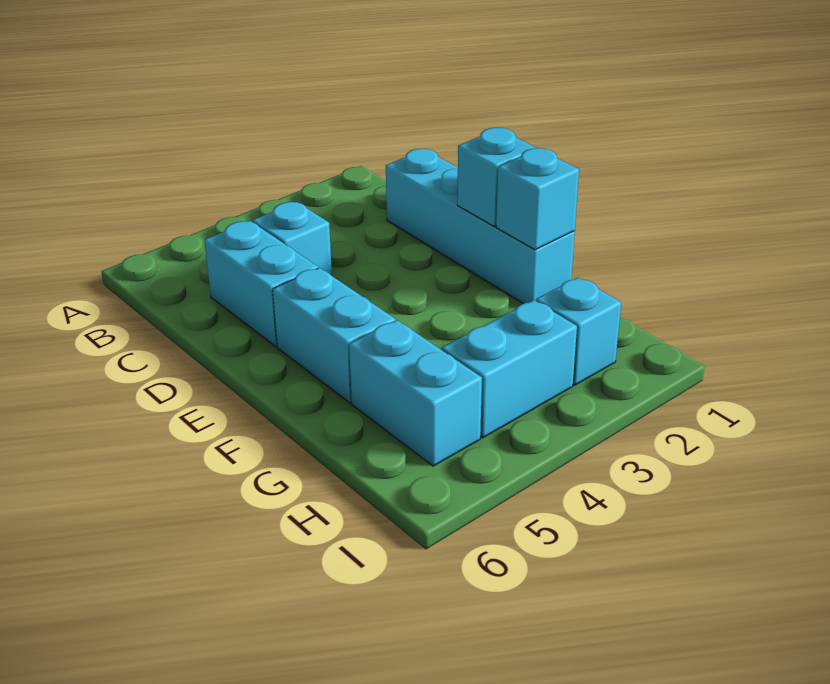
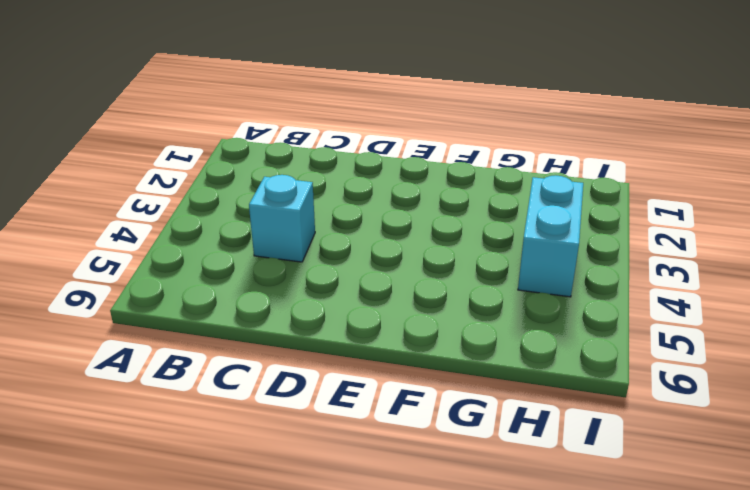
none -> cyan brick C1:F1 level 1
none -> cyan brick C5:D5 level 1

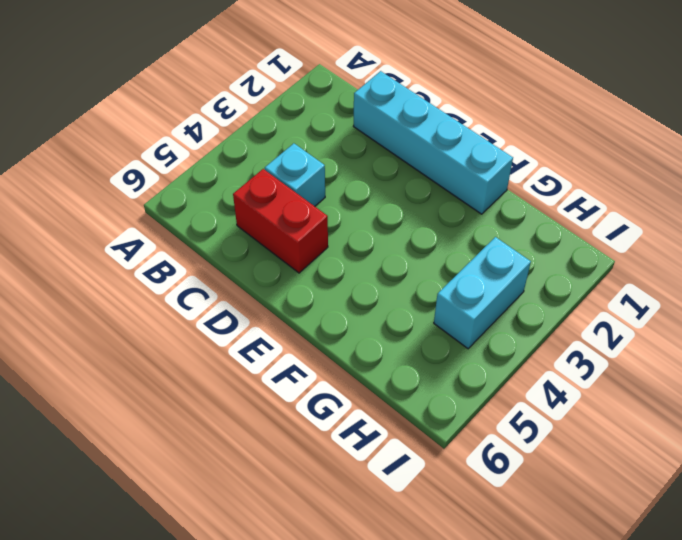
red brick C5:D5 level 1 -> cyan brick C5:D5 level 1
none -> cyan brick E5:F5 level 1
none -> cyan brick G5:H5 level 1

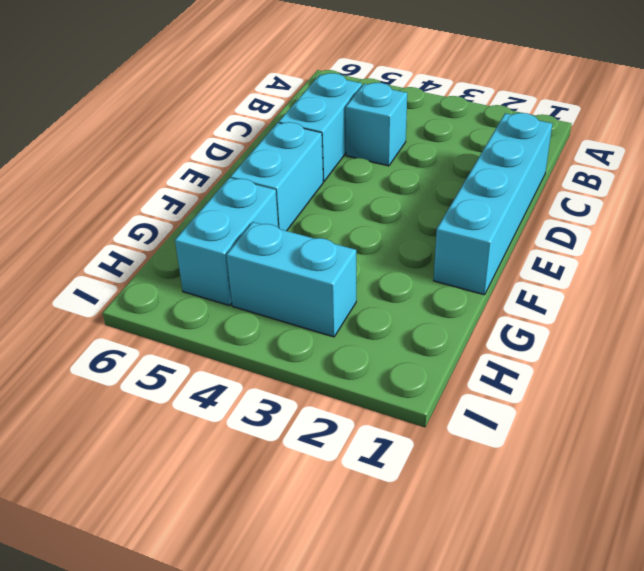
none -> cyan brick H2 level 1
none -> cyan brick E1 level 2

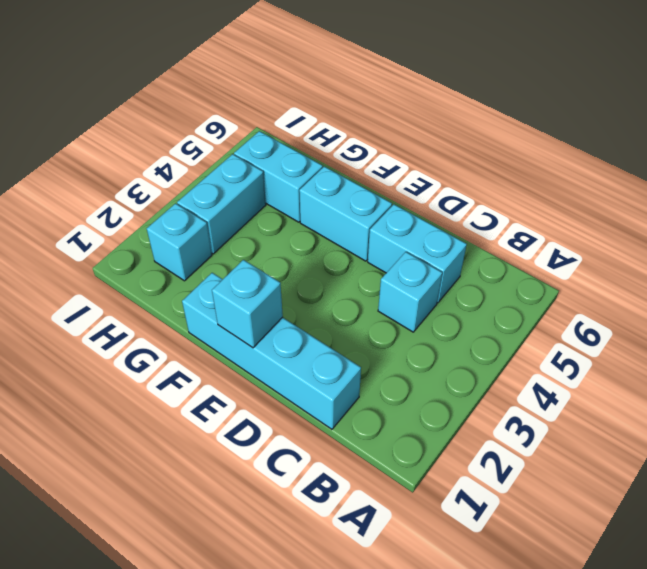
none -> cyan brick F1 level 2

